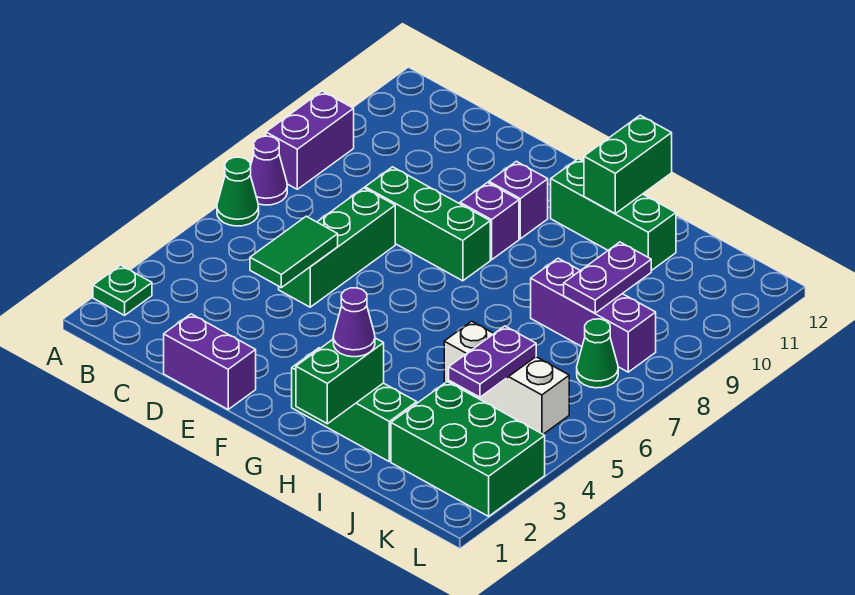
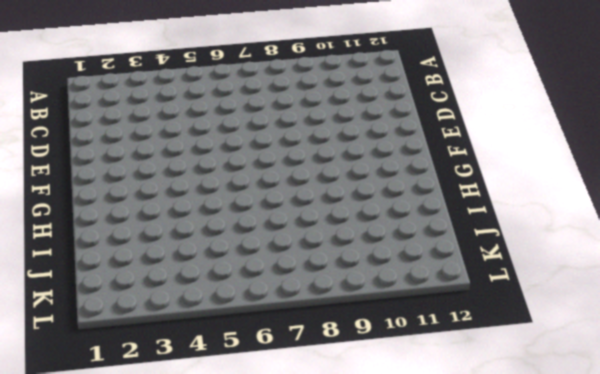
none -> green plate A2 level 1
none -> green cone A6 level 1
none -> purple cone A7 level 1

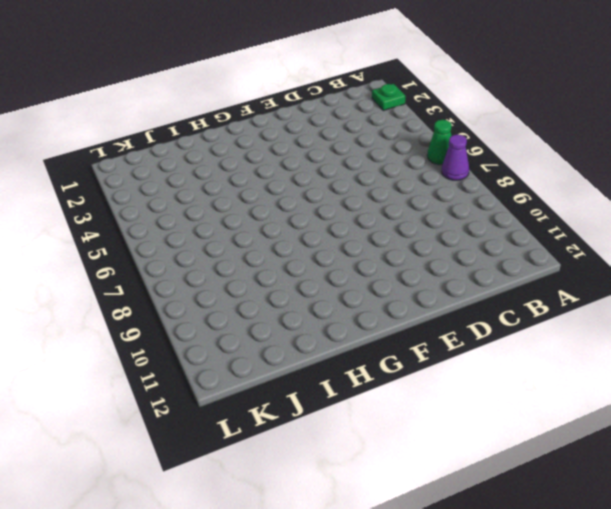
none -> purple brick A8:A9 level 1
none -> purple brick D1:E1 level 1
none -> green brick D5:D7 level 1

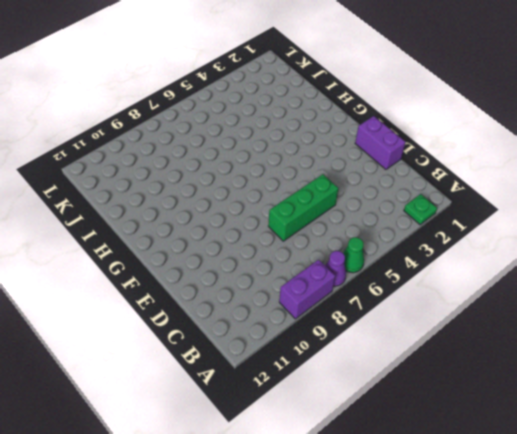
none -> green brick D8:F8 level 1
none -> purple brick F9 level 1
none -> purple brick F10 level 1

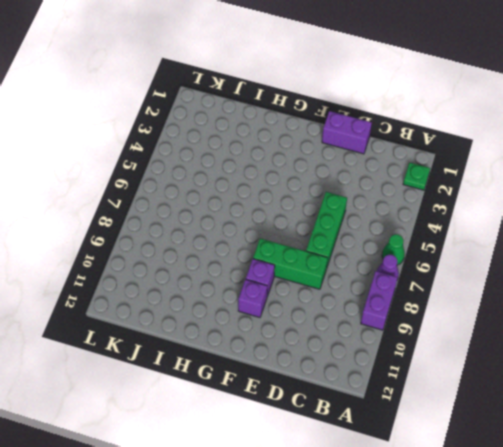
none -> green brick G2:I2 level 1
none -> green brick G11:I11 level 1
none -> white brick I5:K5 level 1

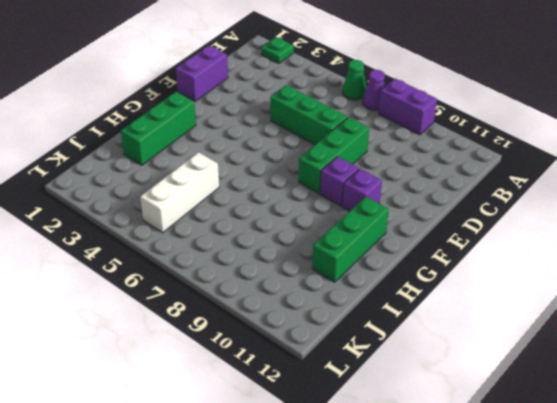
none -> purple brick I8:K8 level 1
none -> green brick J2:L3 level 1
none -> green cone K7 level 1

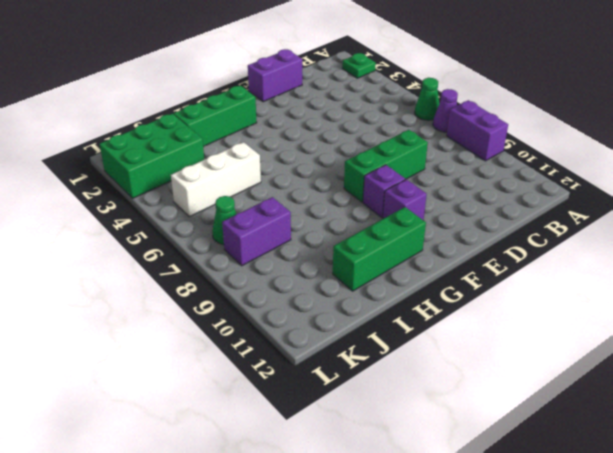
purple brick J8:K8 level 1 -> purple brick I8:K8 level 1
none -> green brick D5:D7 level 1
none -> green tile D4:D5 level 2
none -> green brick H1:H2 level 2

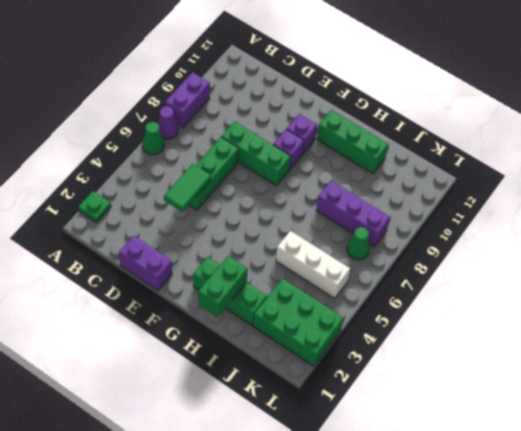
none -> green brick H11:H12 level 2
none -> purple plate J4:J5 level 2
none -> purple plate J8:J9 level 2

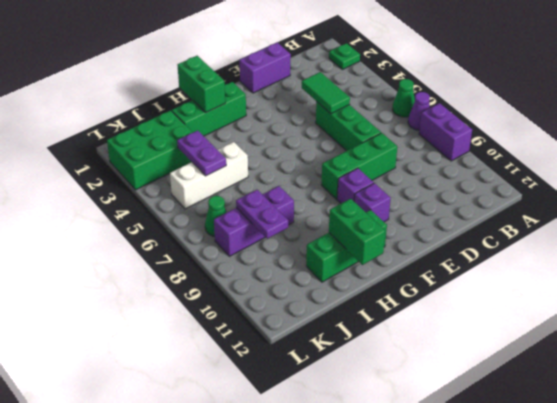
none -> purple cone H2 level 3

